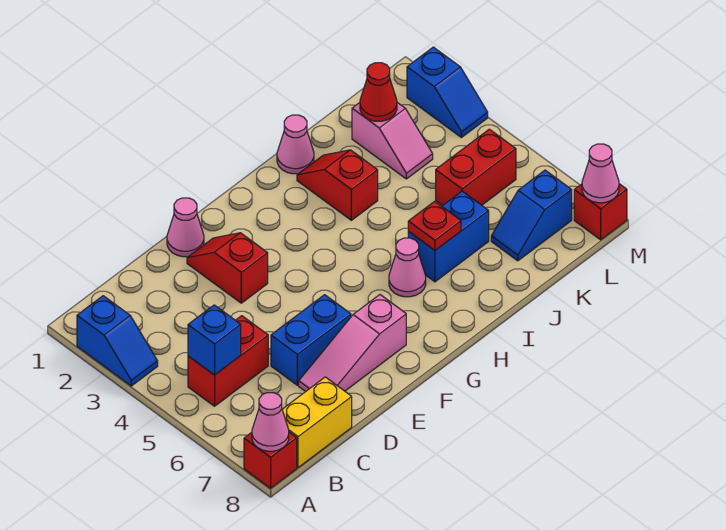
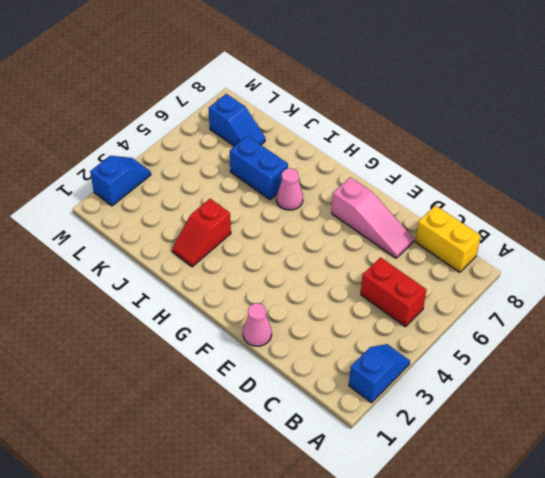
none -> red brick A8 level 1
none -> blue brick D6:E6 level 1
none -> red slope E2:E3 level 1 top 3

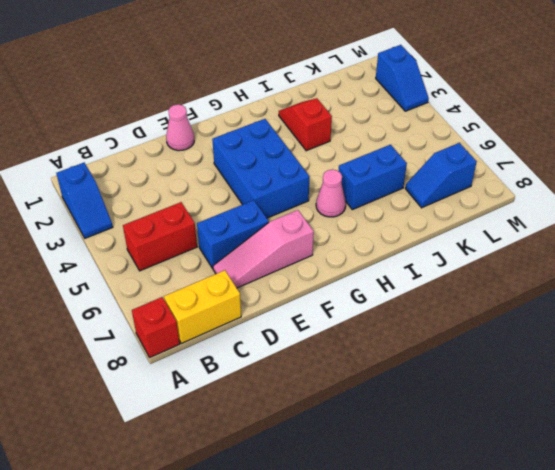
blue brick F3:G5 level 1 -> none
none -> red slope E2:E3 level 1 top 3
none -> pink cone I1 level 1
none -> pink slope K2:K3 level 1 top 2

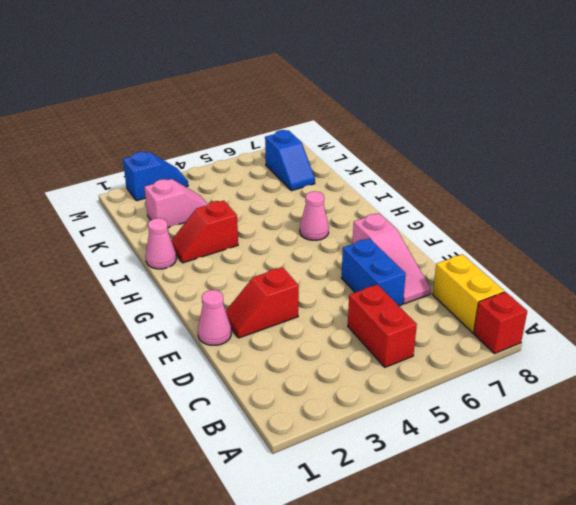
none -> blue slope A2:A3 level 1 top 2
none -> blue brick I6:J6 level 1
none -> red brick K5:L5 level 1

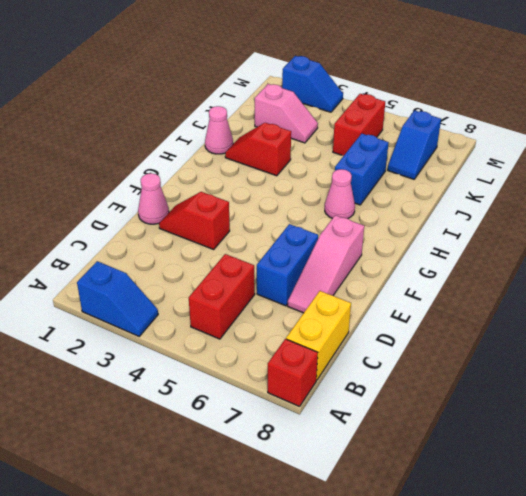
none -> red brick M8 level 1
none -> pink cone A8 level 2
none -> blue brick B5 level 2

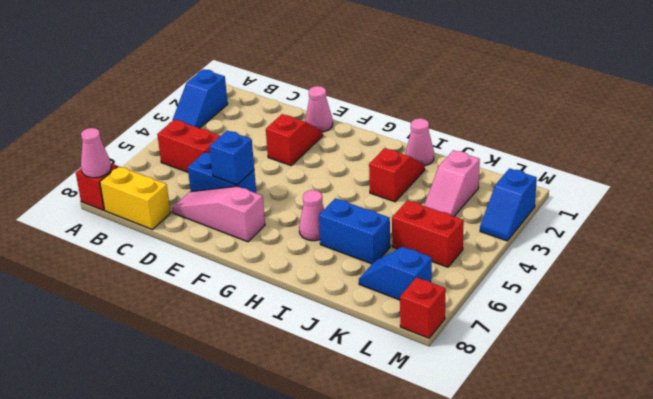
blue brick E6 level 2 -> blue brick B5 level 2
none -> red plate I6 level 2
none -> red cone K2 level 2
none -> pink cone M8 level 2

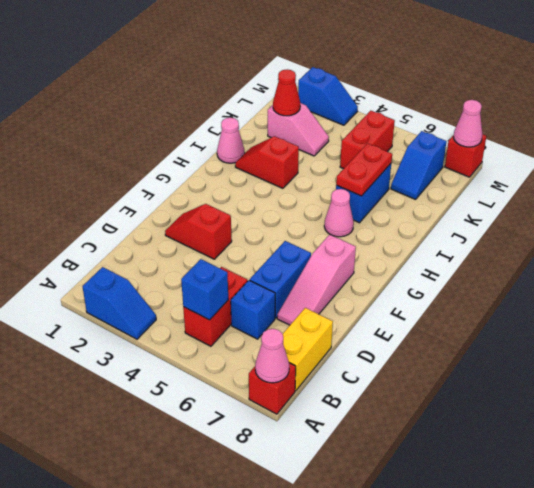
blue brick C6 level 1 -> none
red plate I6:J6 level 2 -> red plate I6 level 2
none -> pink cone E1 level 1

